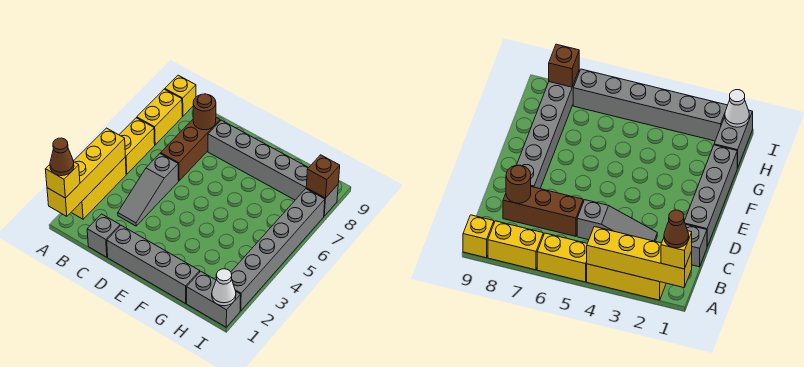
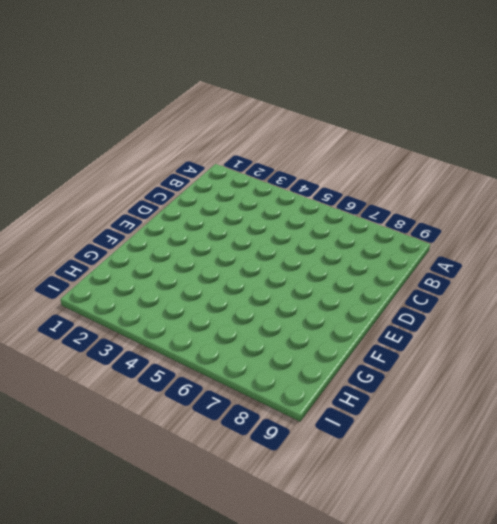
none -> yellow brick A2:A4 level 1
none -> yellow brick A5:A6 level 1
none -> yellow brick A7:A8 level 1

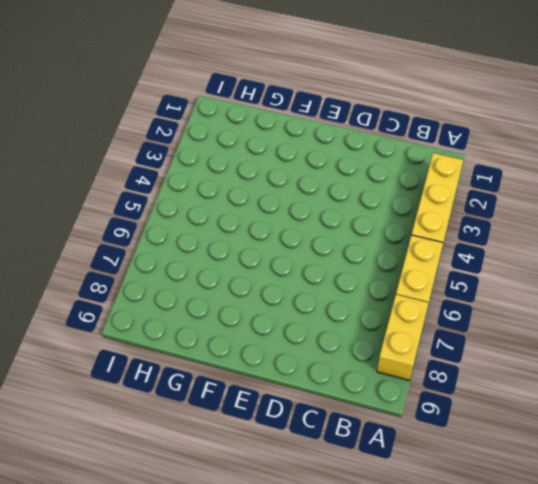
none -> yellow brick A9 level 1
none -> grey brick C1 level 1
none -> grey slope C3:C5 level 1 top 5

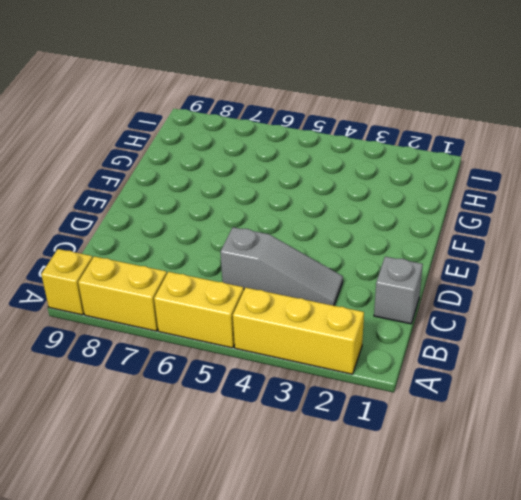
none -> brown brick C6:C8 level 1
none -> grey brick D1:G1 level 1
none -> grey brick D8:I8 level 1

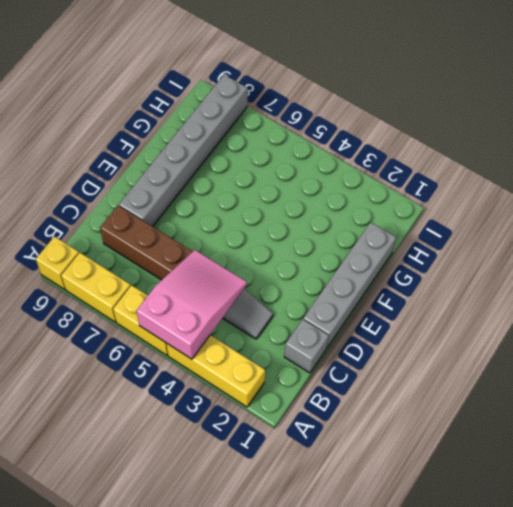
pink slope A4:C5 level 2 top A -> yellow brick A1:A4 level 2
none -> grey brick H1:I1 level 1
none -> grey brick I2:I7 level 1
none -> brown round brick C8 level 2

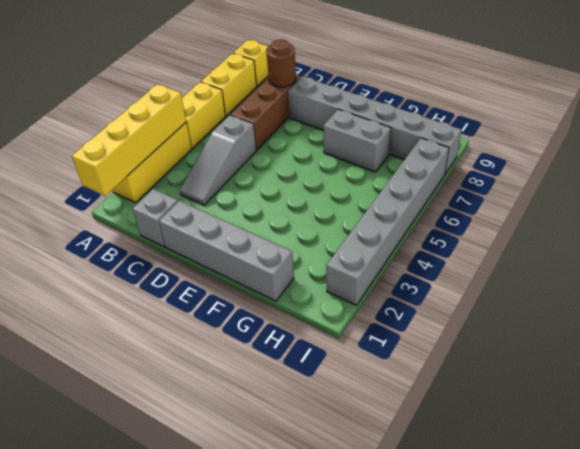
grey brick F7:G7 level 1 -> grey brick H1:I1 level 1
none -> white cone I1 level 2
none -> brown brick I8 level 2
none -> yellow brick A1 level 3

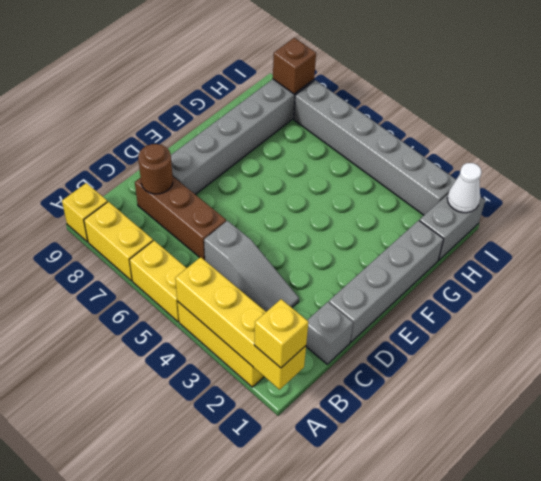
none -> brown cone A1 level 4

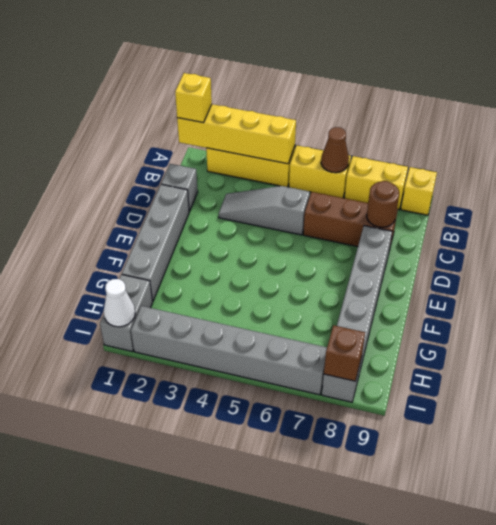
brown cone A6 level 2 -> brown cone A1 level 4

